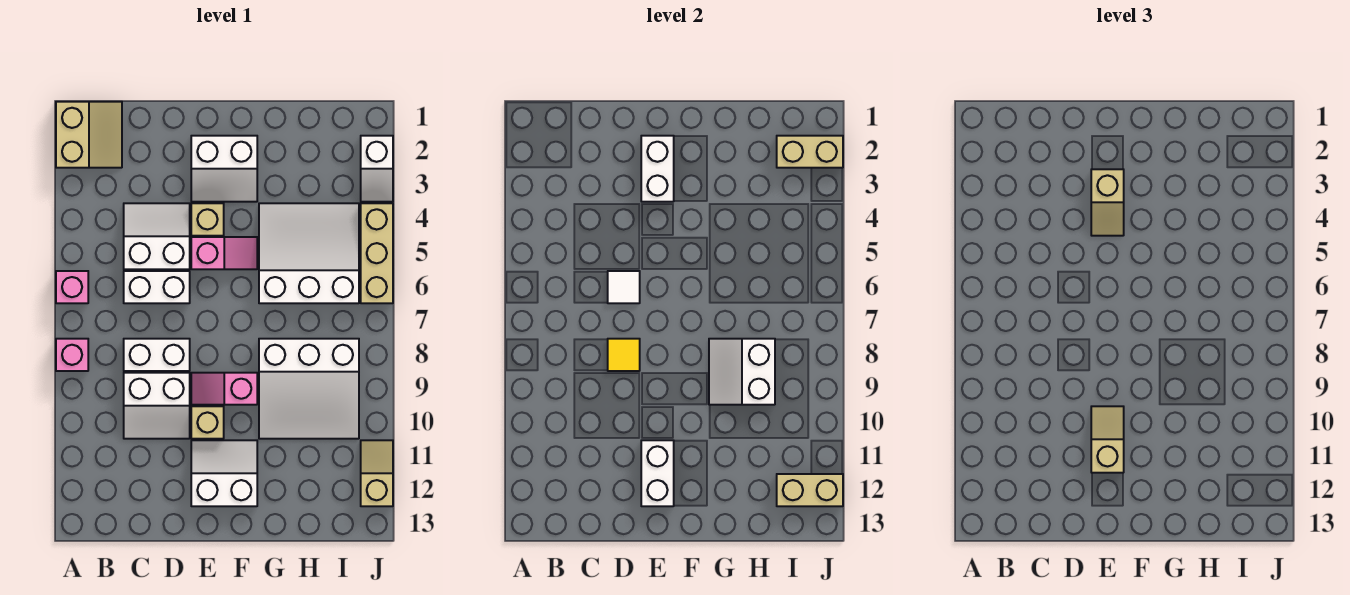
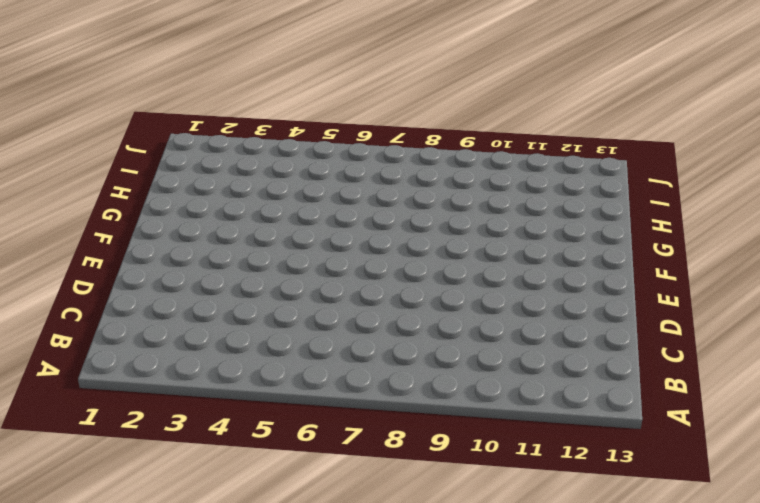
none -> tan slope A1:B2 level 1 top A
none -> pink brick A6 level 1
none -> pink brick A8 level 1

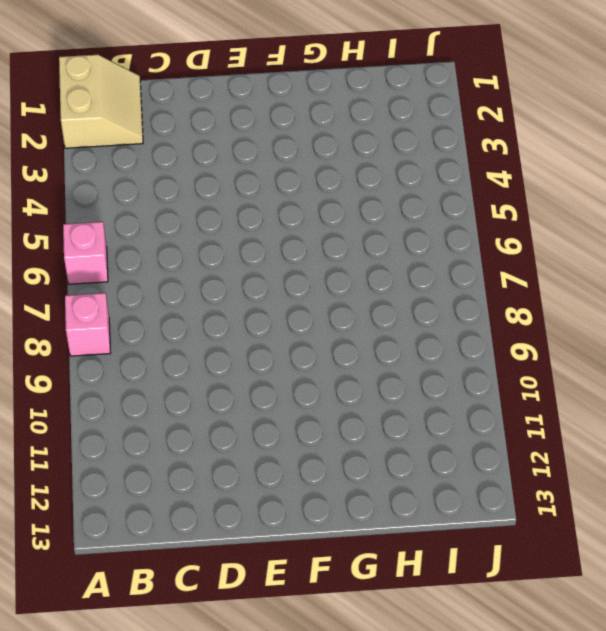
none -> white slope C4:D5 level 1 top 5
none -> white brick C6:D6 level 1
none -> white brick C8:D8 level 1

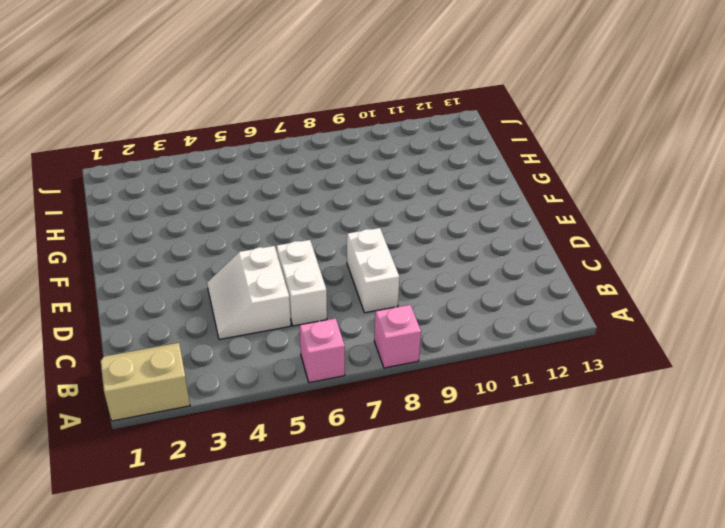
none -> white slope C9:D10 level 1 top 9
none -> white slope E2:F3 level 1 top 2
none -> tan brick E4 level 1

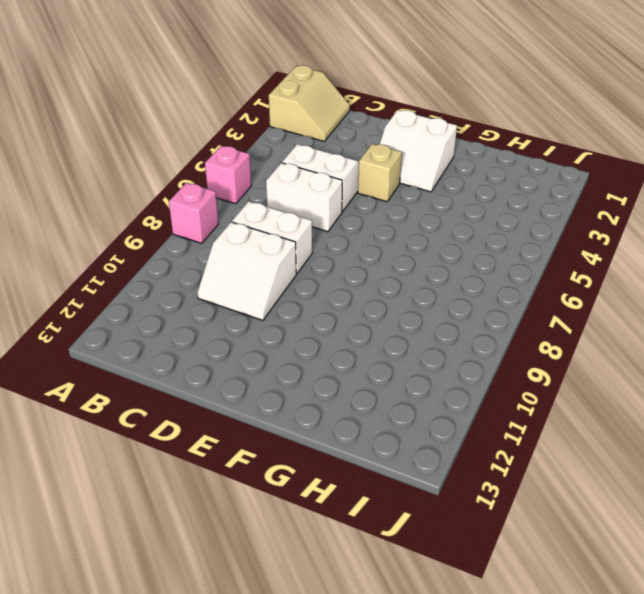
none -> pink slope E5:F5 level 1 top E
none -> pink slope E9:F9 level 1 top F
none -> tan brick E10 level 1

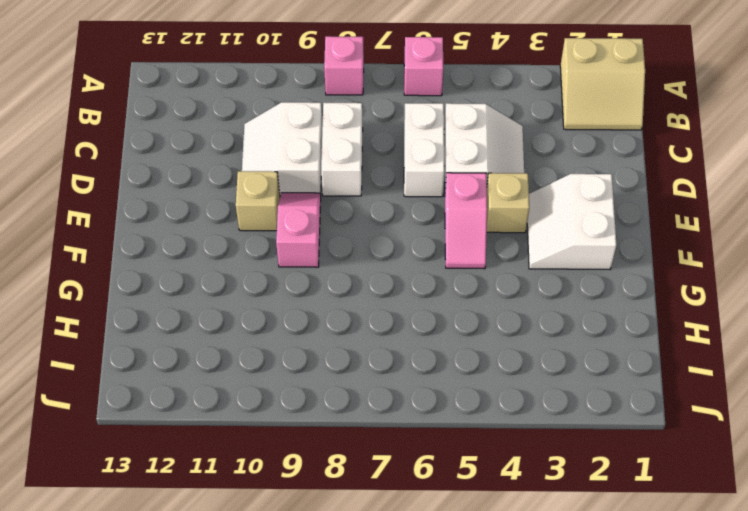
none -> white slope E11:F12 level 1 top 12
none -> white slope G4:I6 level 1 top 6
none -> white slope G8:I10 level 1 top 8

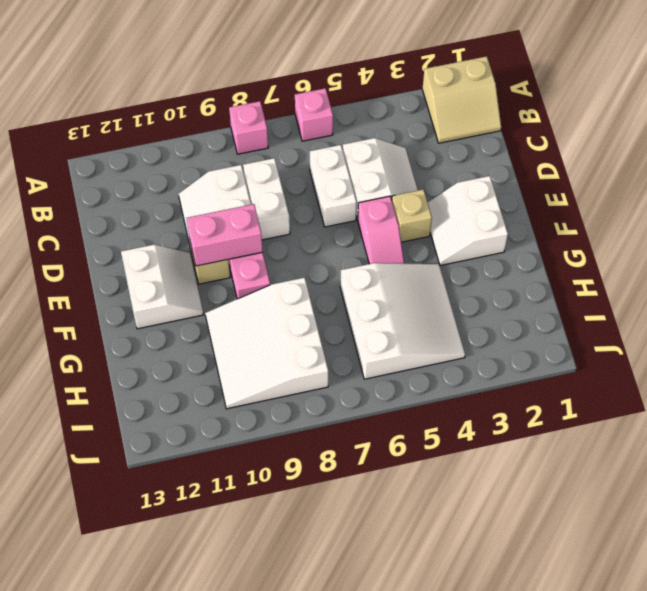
pink brick E9:E10 level 2 -> none
none -> white slope J2:J3 level 1 top 2
none -> tan brick J4:J6 level 1
none -> tan slope J11:J12 level 1 top 12

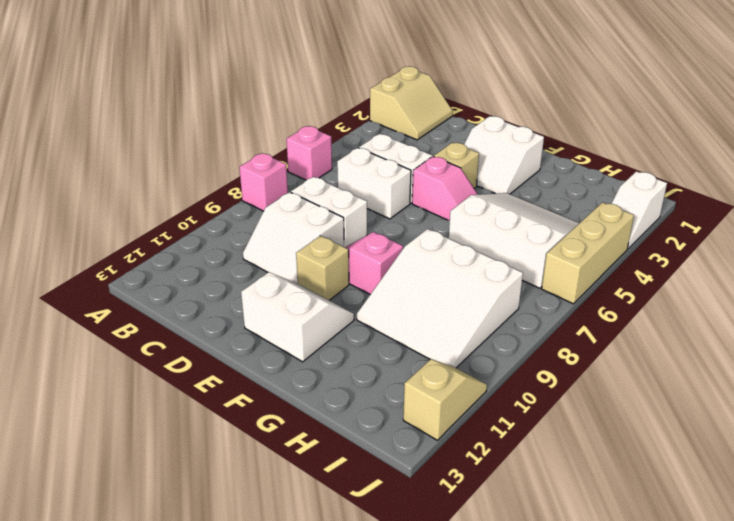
none -> white tile D6 level 2
none -> yellow tile D8 level 2
none -> white brick E2:E3 level 2

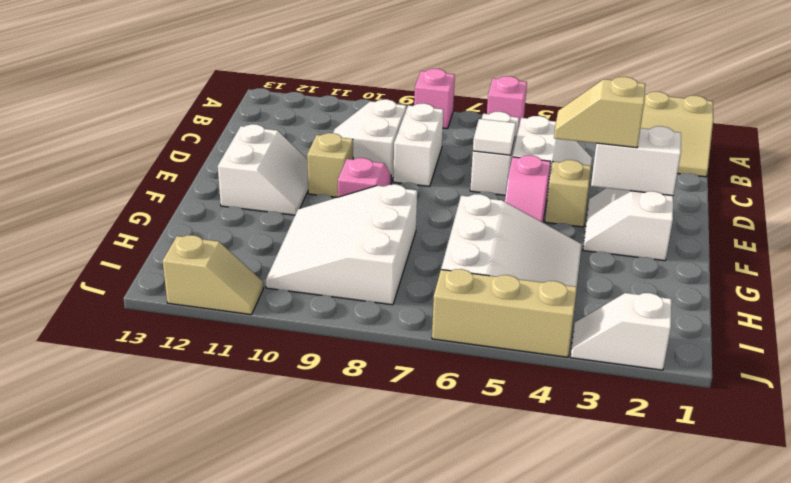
none -> yellow tile D8 level 2
none -> white brick E11:E12 level 2
none -> white slope G8:H9 level 2 top H

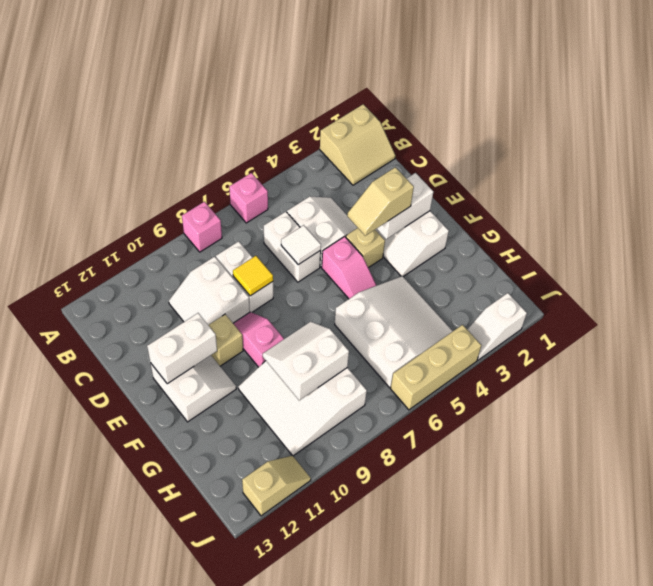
none -> tan brick I2:J2 level 2
none -> tan brick I12:J12 level 2
none -> tan slope E10:E11 level 3 top 11

